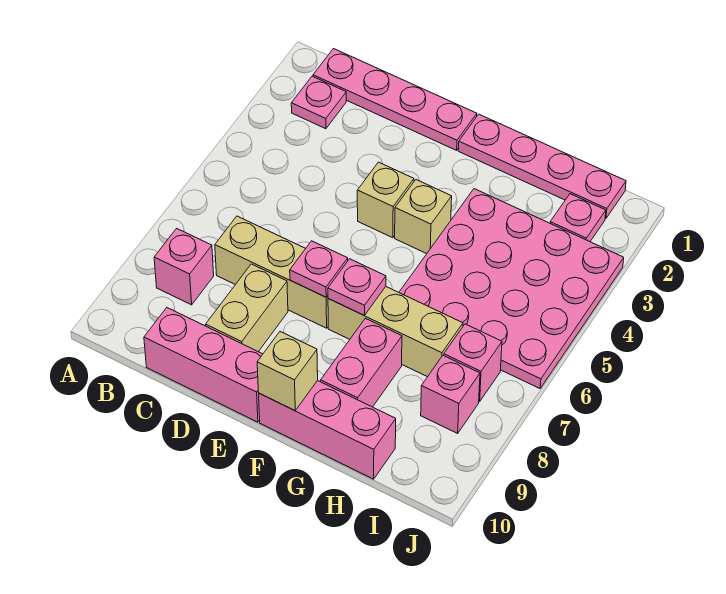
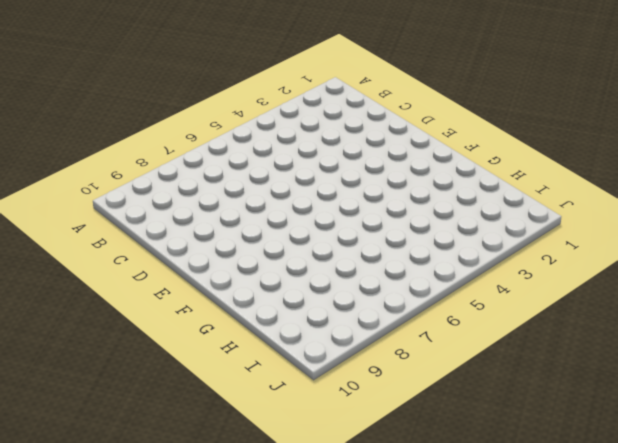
none -> pink plate B1:E1 level 1
none -> pink plate B2 level 1
none -> pink brick B8 level 1

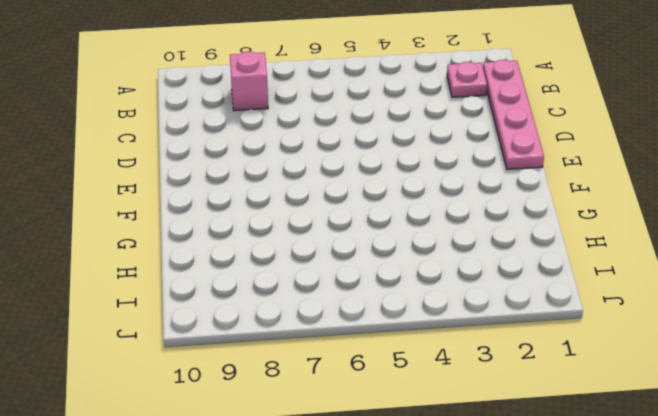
none -> tan brick C7:E7 level 1
none -> pink brick C10:E10 level 1
none -> tan brick D8:D9 level 1

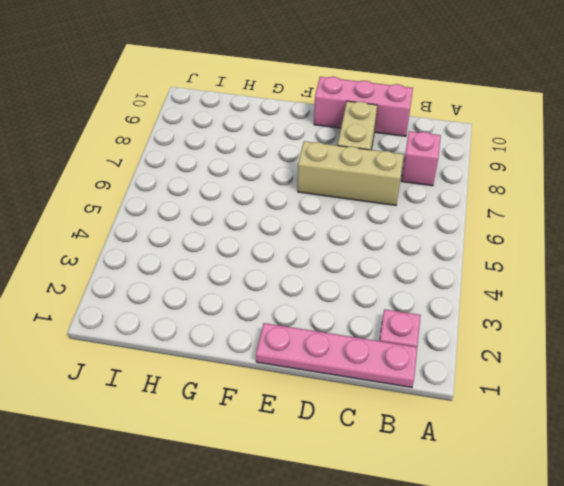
none -> tan brick E4 level 1
none -> pink plate F1:I1 level 1
none -> tan brick F4 level 1

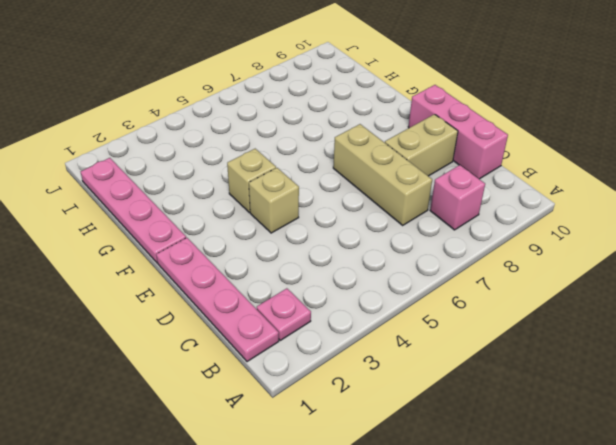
none -> tan brick F7:H7 level 1
none -> pink brick F10:H10 level 1
none -> pink plate G3:J6 level 1

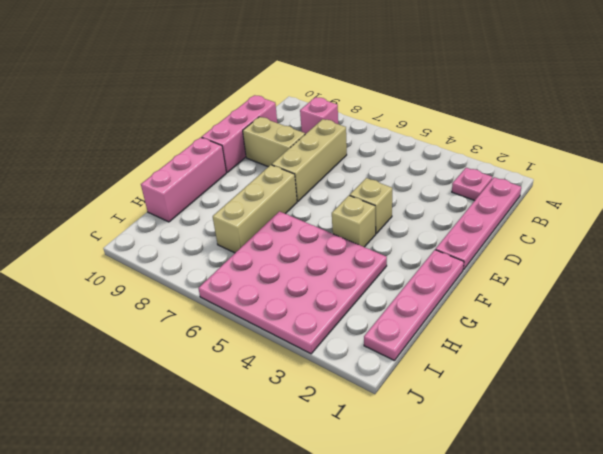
none -> pink brick G8:G9 level 1
none -> pink plate I2 level 1
none -> pink brick I7 level 1

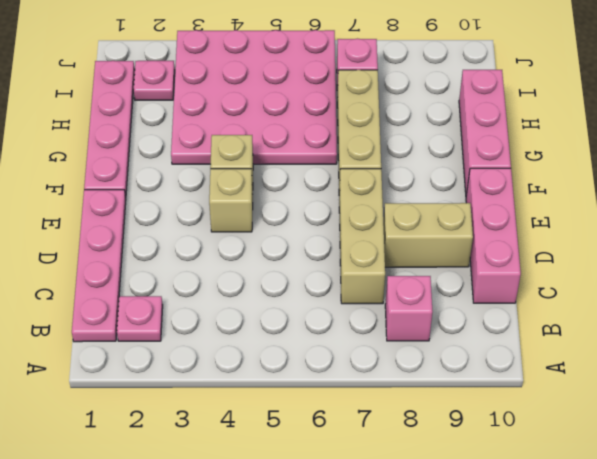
none -> pink brick G8:G9 level 1
none -> pink brick I8 level 1
none -> pink plate E7 level 2

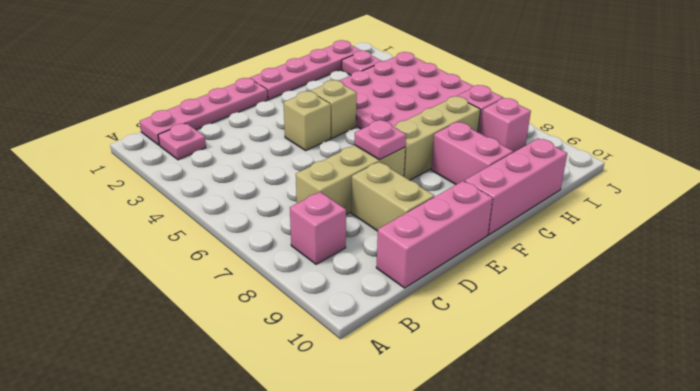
none -> pink plate F7 level 2
none -> tan brick F10 level 2

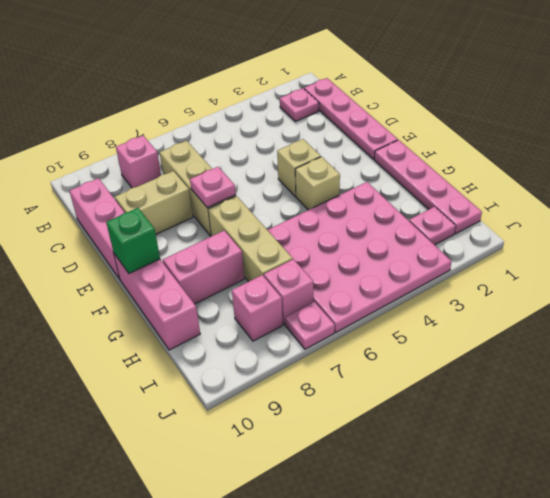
green brick F10 level 2 -> tan brick F10 level 2
pink plate J7 level 1 -> pink plate F7 level 2

